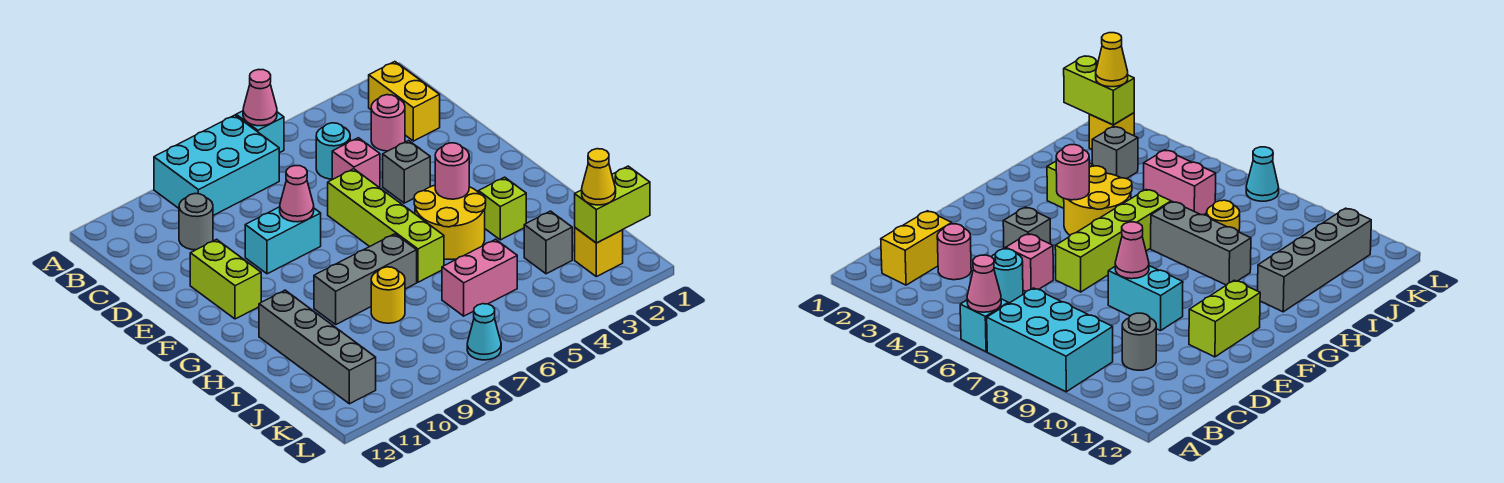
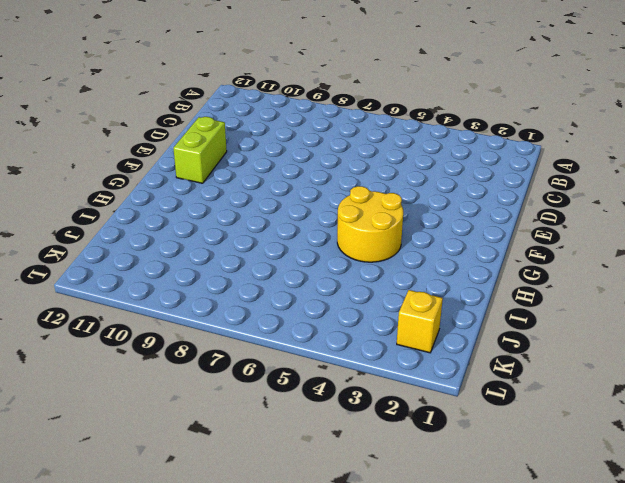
none -> cyan brick A6 level 1
none -> cyan brick A7:B9 level 1
none -> yellow brick B2:C2 level 1

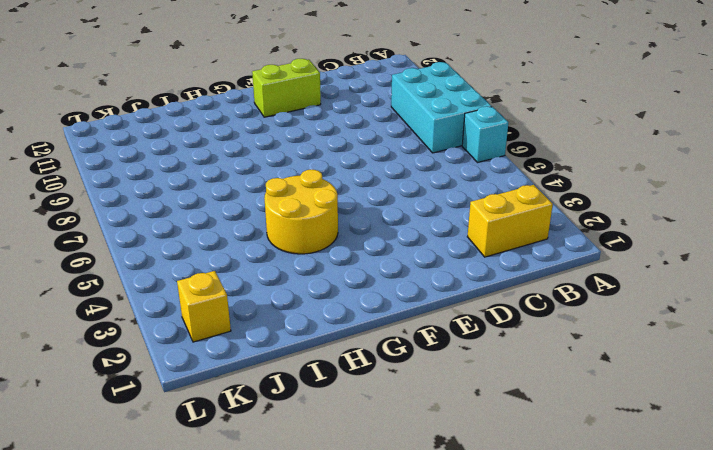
none -> pink round brick C3 level 1
none -> cyan round brick C5 level 1
none -> grey round brick C10 level 1

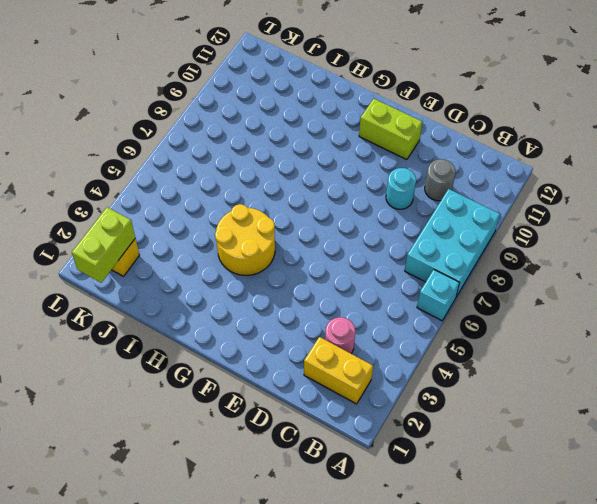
cyan round brick D9 level 1 -> cyan round brick C5 level 1
none -> pink brick D5 level 1
none -> grey brick E4 level 1
none -> lime brick E6:H6 level 1

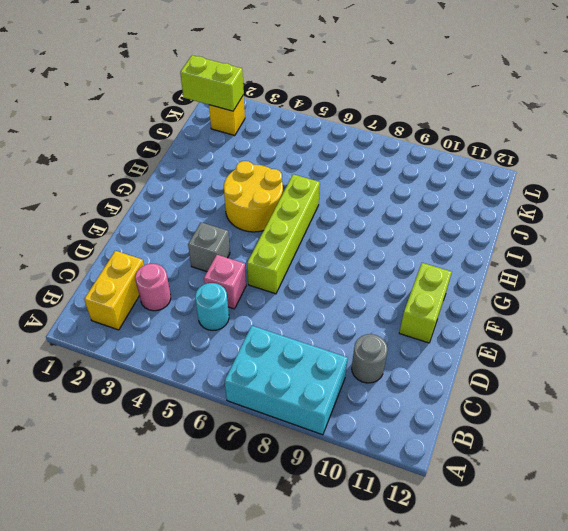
none -> cyan brick A6 level 1
none -> cyan brick E8:E9 level 1
none -> lime brick H3 level 1

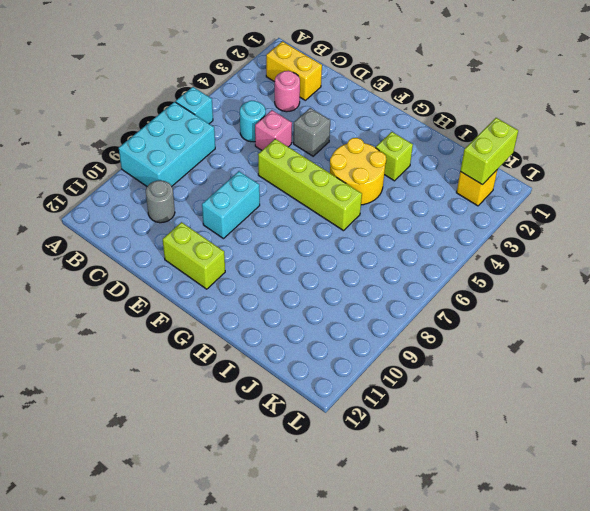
none -> grey brick H7:H9 level 1
none -> grey brick H11:K11 level 1
none -> yellow round brick I8 level 1

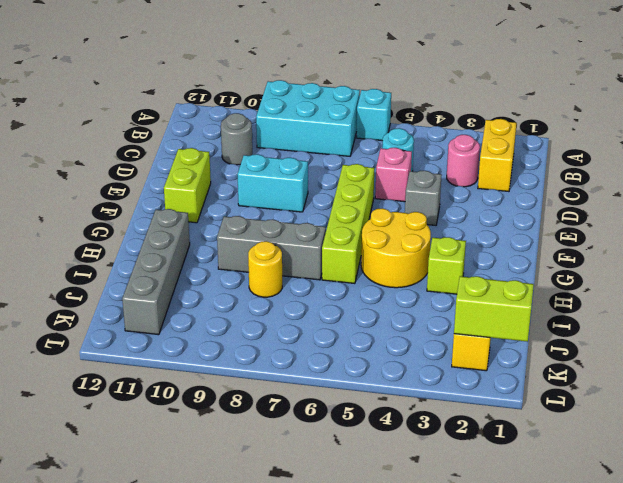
none -> grey brick J3 level 1
none -> pink brick J5:J6 level 1
none -> cyan cone L7 level 1

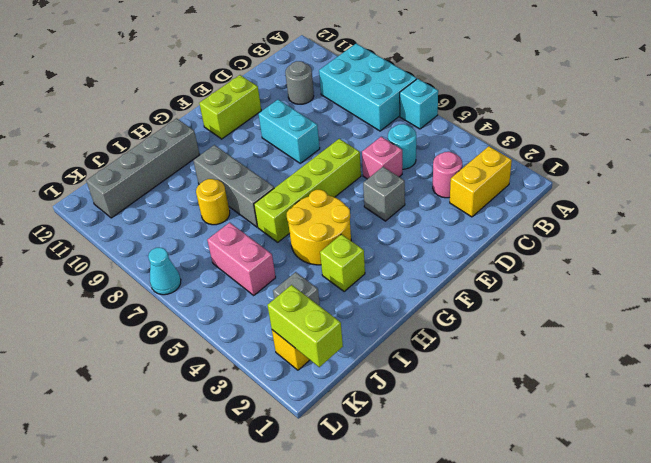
none -> pink cone A6 level 2
none -> pink cone E8 level 2
none -> pink round brick G4 level 2

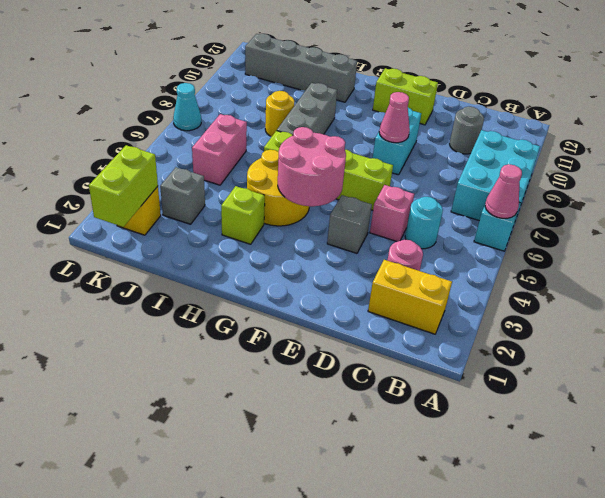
pink round brick F4:G5 level 2 -> pink round brick G4 level 2
none -> yellow cone K2 level 3

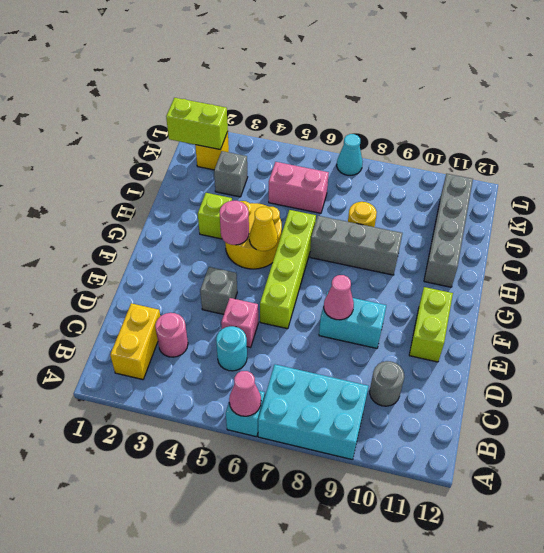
yellow cone G5 level 2 -> yellow cone K2 level 3

